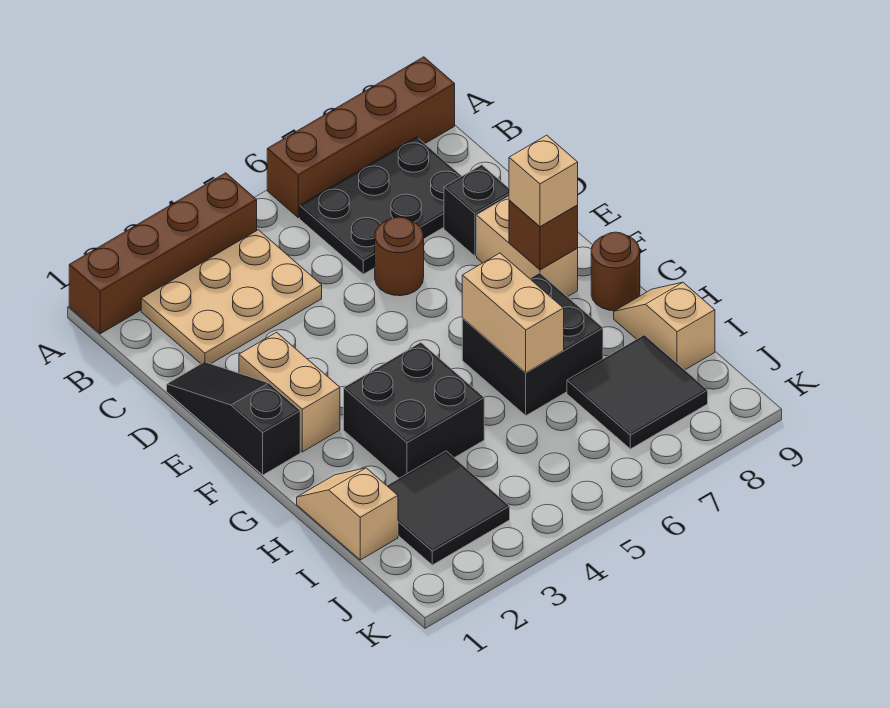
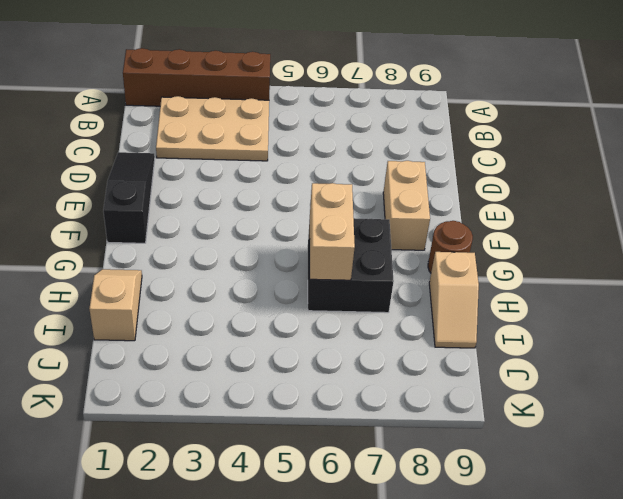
tan slope H9:I9 level 1 top H -> tan slope H9:I9 level 1 top I
none -> brown brick A6:A9 level 1
none -> black plate B6:C8 level 1
none -> brown round brick D6 level 1

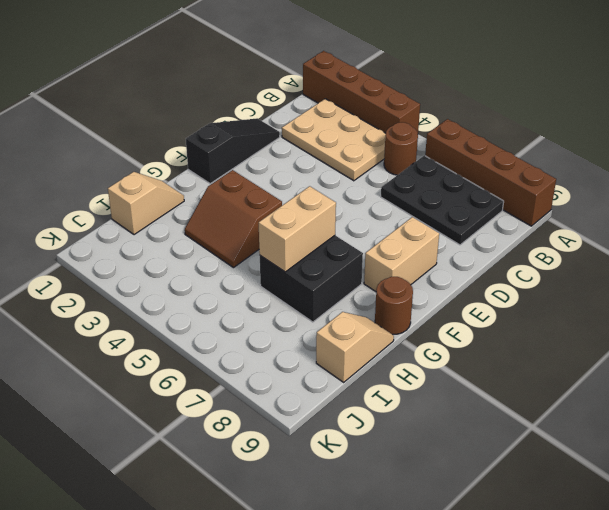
brown round brick B5 level 1 -> brown round brick D6 level 1
brown slope G3:H4 level 1 top G -> black brick G3:H4 level 1
none -> black brick D8 level 1
none -> tan brick E2:F2 level 1
none -> black tile I2:J3 level 1

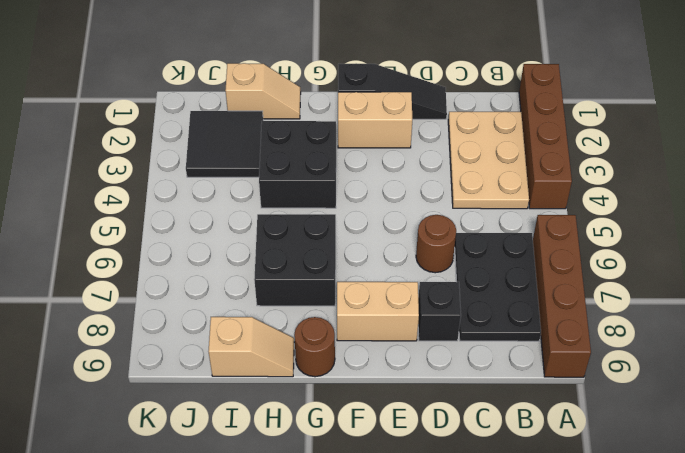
none -> black tile I7:J8 level 1
none -> brown brick F8 level 2
none -> tan brick G6:H6 level 2

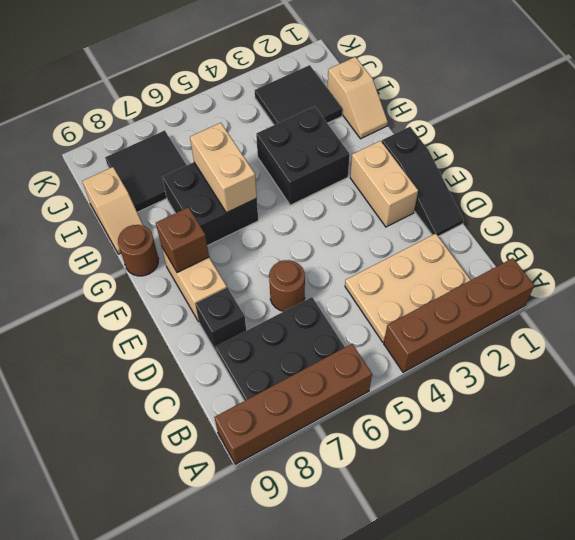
none -> tan brick F8 level 3

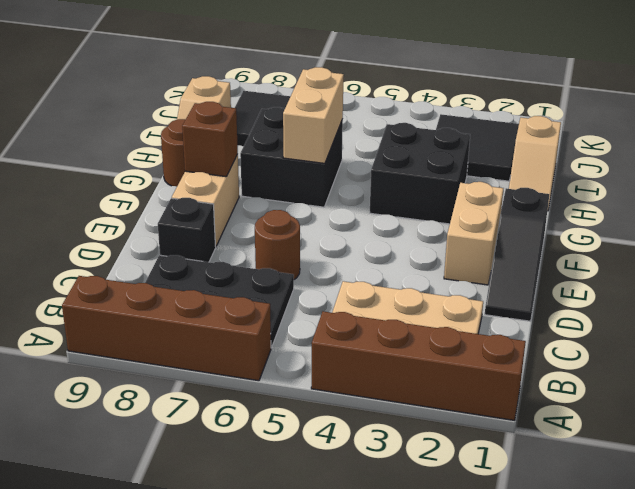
none -> tan brick F8 level 3

